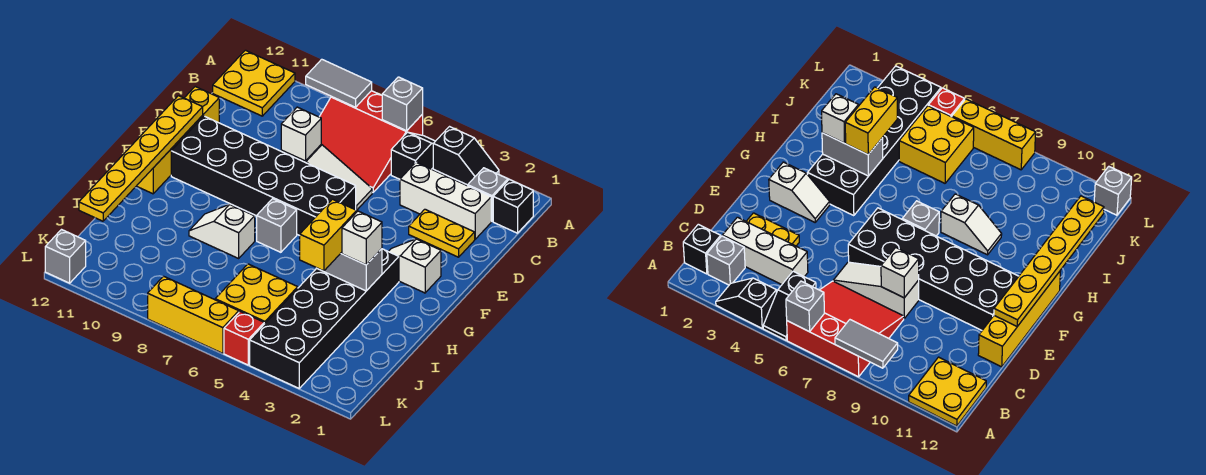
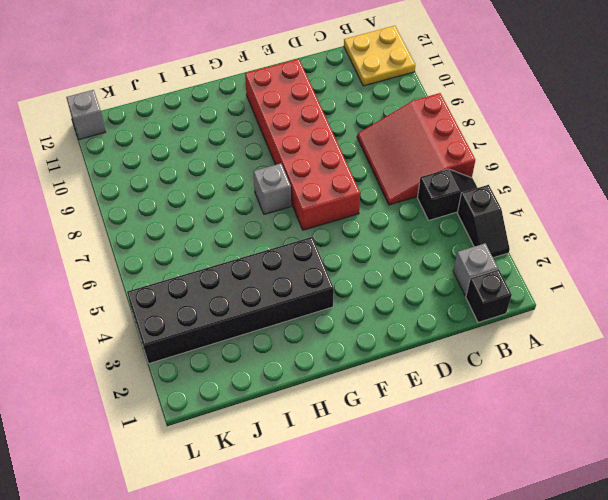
red brick E6:F11 level 1 -> black brick E6:F11 level 1
none -> white brick C2:C4 level 1
none -> yellow plate D2:D3 level 1
none -> white slope D6:D8 level 1 top 8

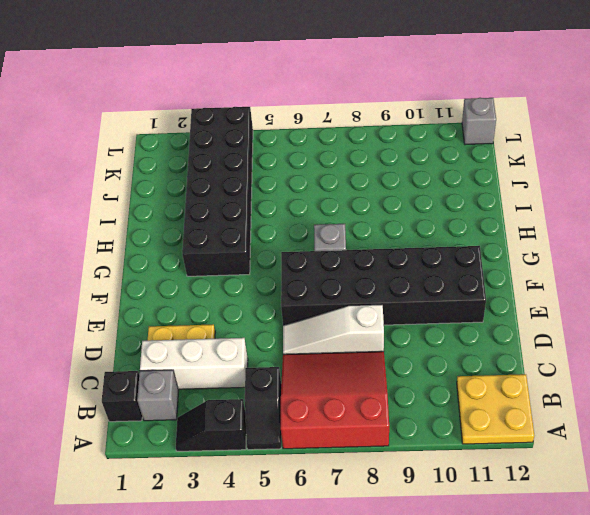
none -> yellow brick D12:G12 level 1
none -> white slope F2:F3 level 1 top 2
none -> white slope H8:H9 level 1 top 8

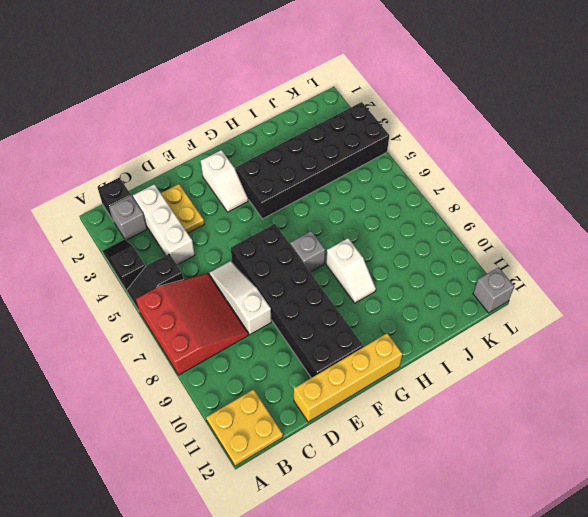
none -> yellow brick J5:K6 level 1
none -> red brick L5 level 1
none -> yellow brick L6:L8 level 1

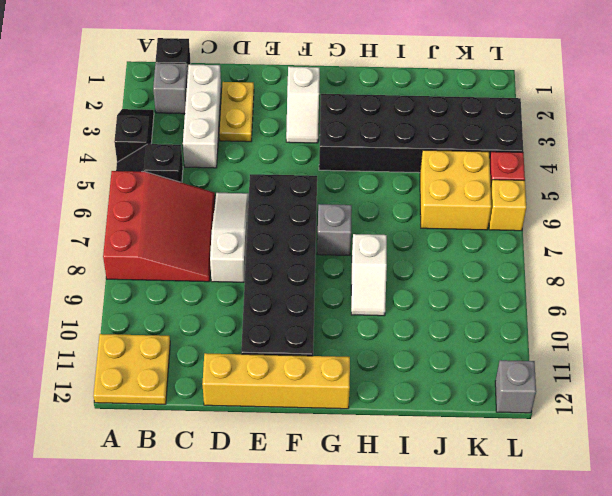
yellow brick L6 level 1 -> yellow brick L6:L8 level 1
none -> grey brick A6 level 2
none -> grey tile A8:A9 level 2
none -> white brick D8 level 2

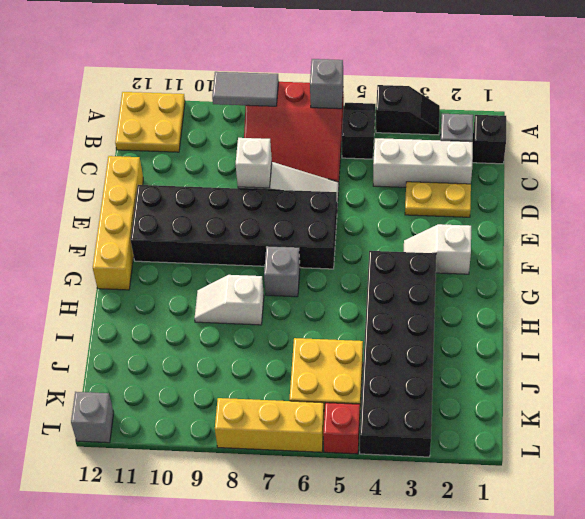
none -> yellow plate E12:J12 level 2
none -> grey brick H3:H4 level 2
none -> white brick H3 level 3

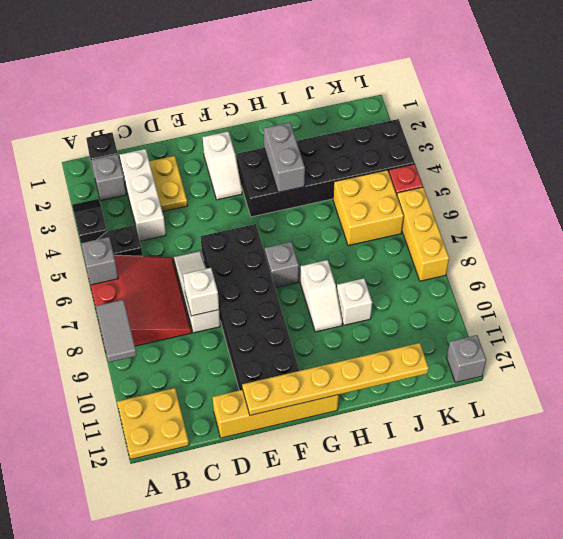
white brick I9 level 1 -> white brick H3 level 3
none -> yellow brick H4:I4 level 3

